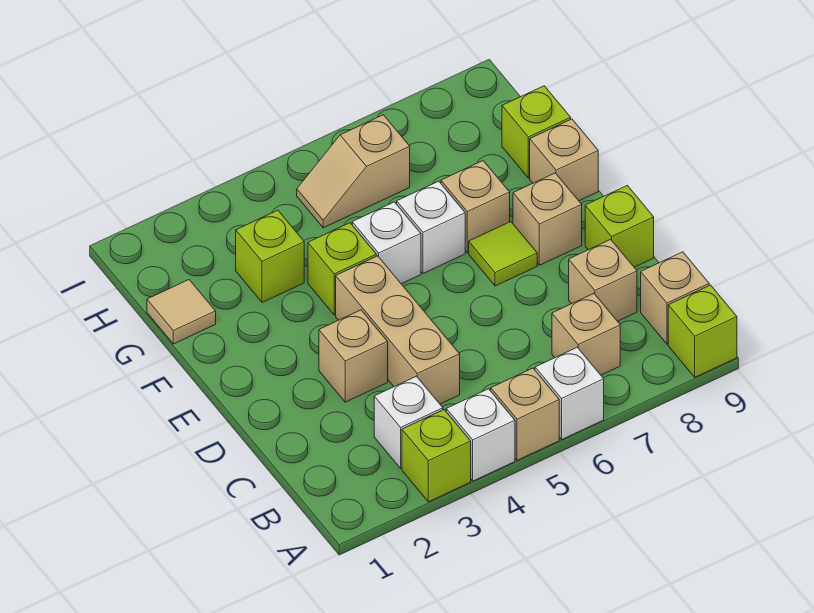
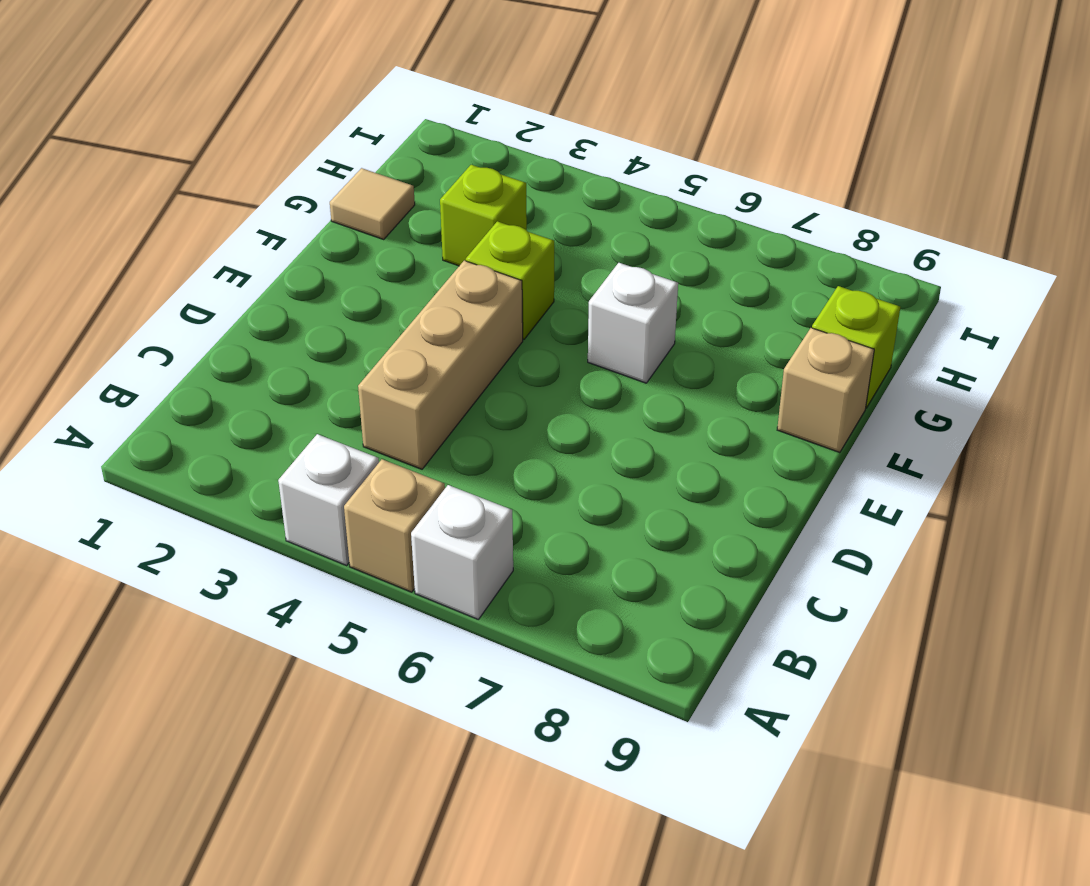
none -> lime brick A3 level 1
none -> lime brick A9 level 1
none -> white brick B3 level 1

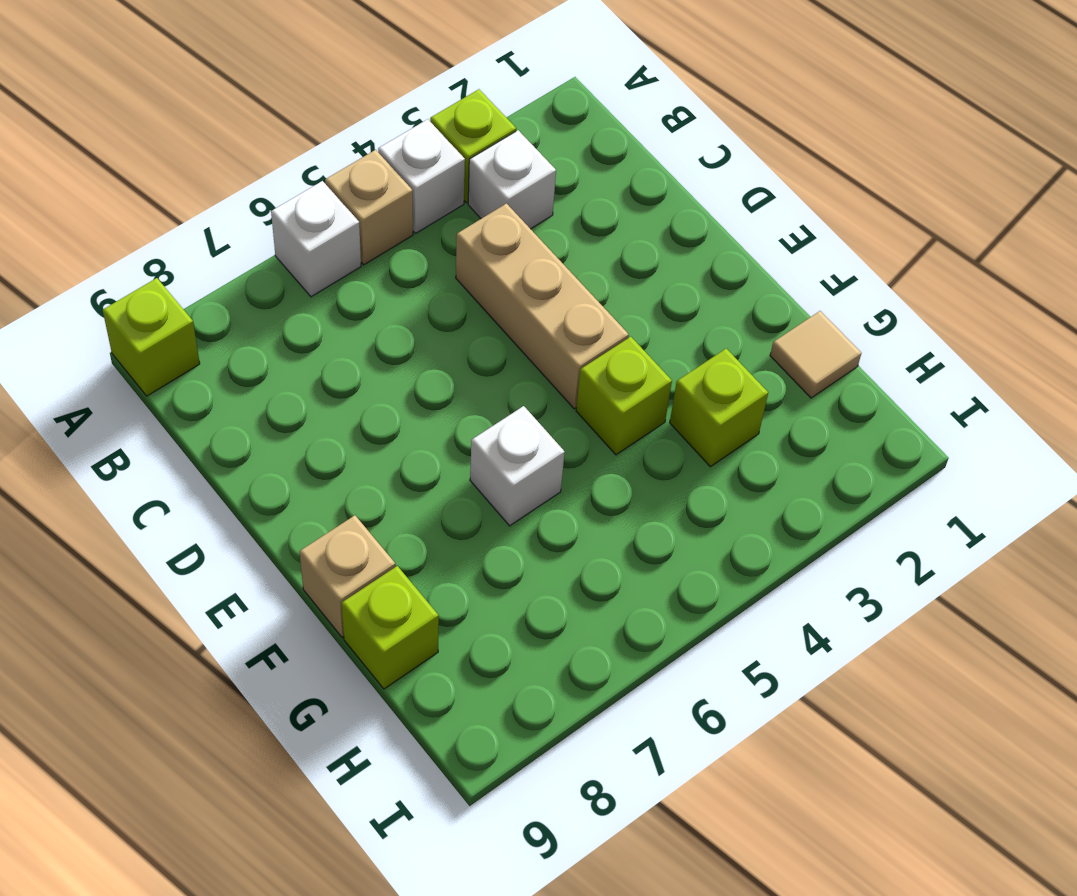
none -> tan brick B7 level 1
none -> tan brick B9 level 1
none -> tan brick C8 level 1

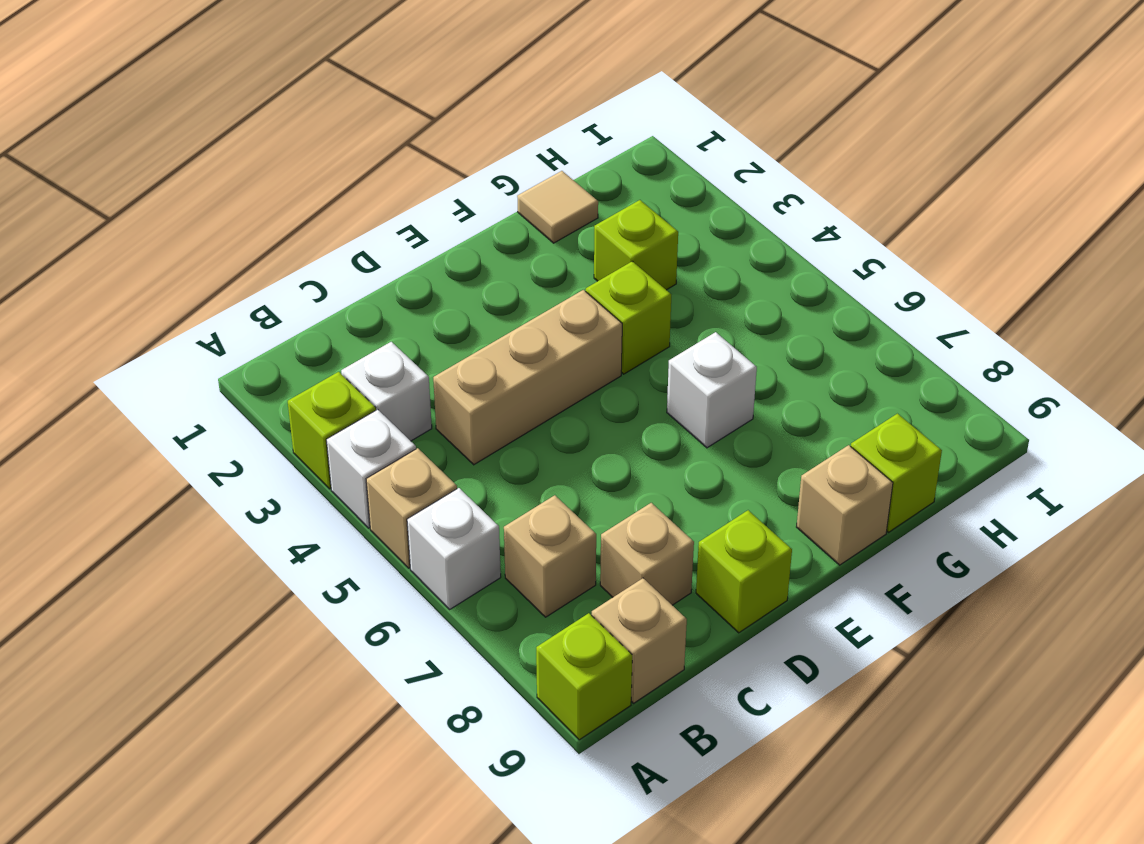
none -> tan brick D3 level 1
none -> lime tile E7 level 1
none -> tan brick E8 level 1

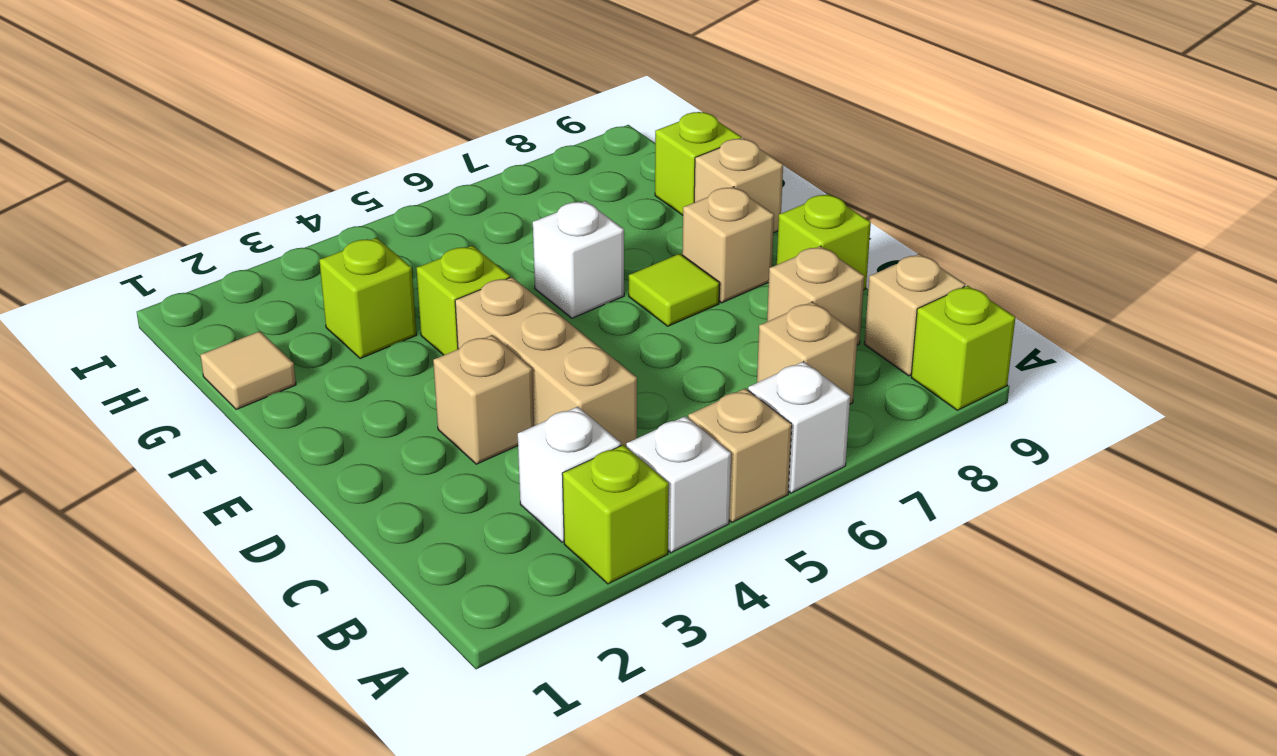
none -> white brick F5 level 1
none -> tan brick F7 level 1
none -> tan slope H5:H6 level 1 top 6

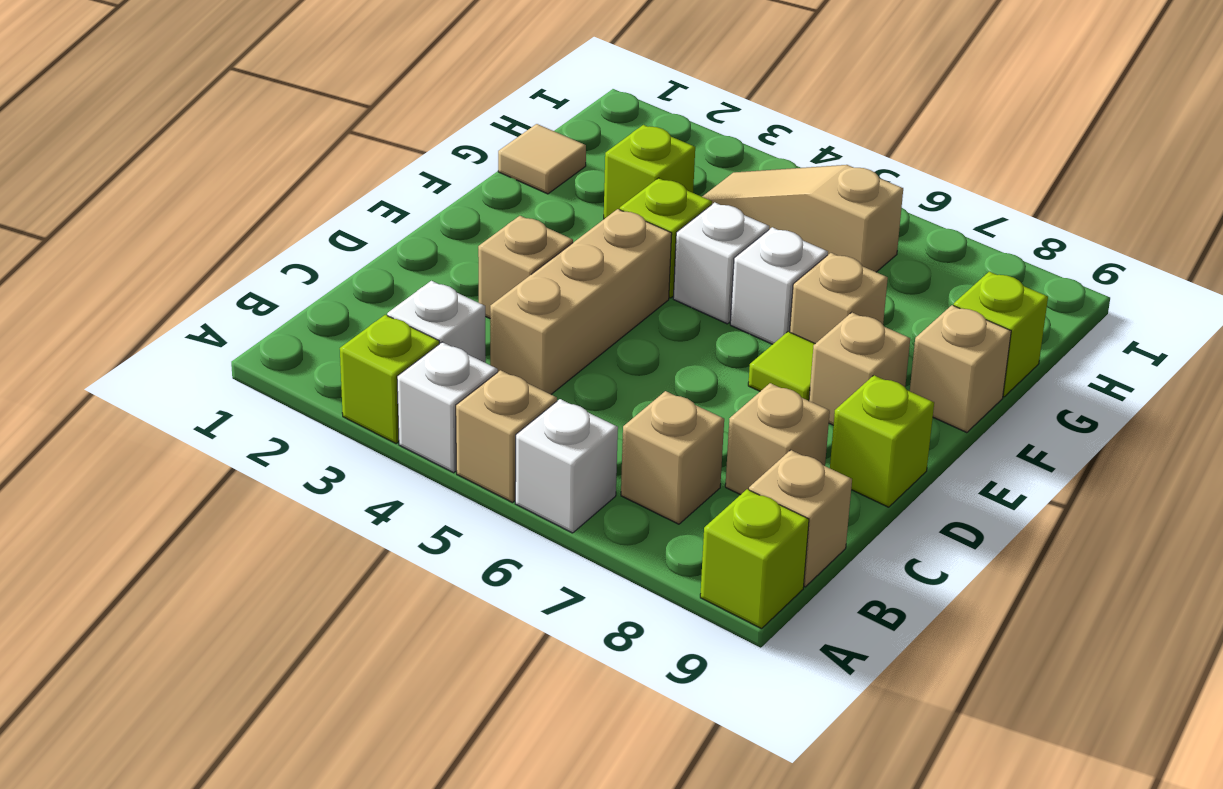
tan slope H4:H6 level 1 top 6 -> tan slope H5:H6 level 1 top 6

